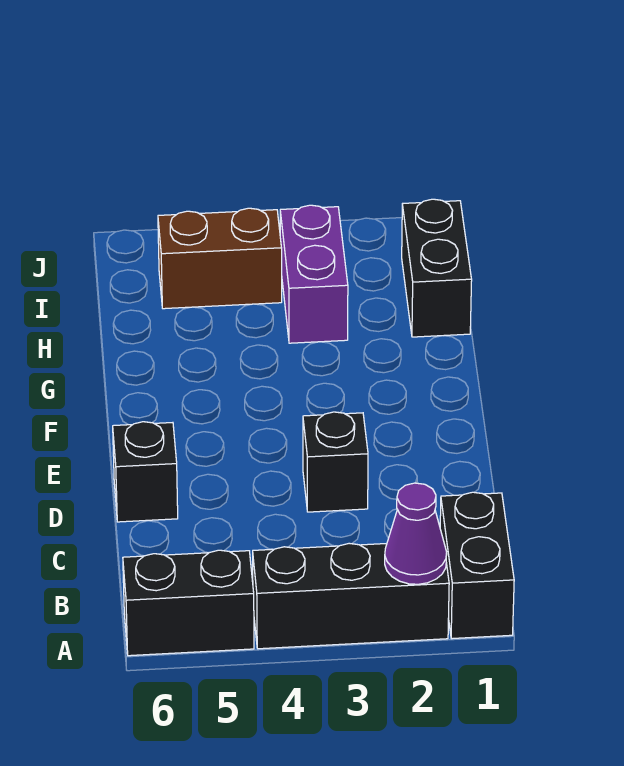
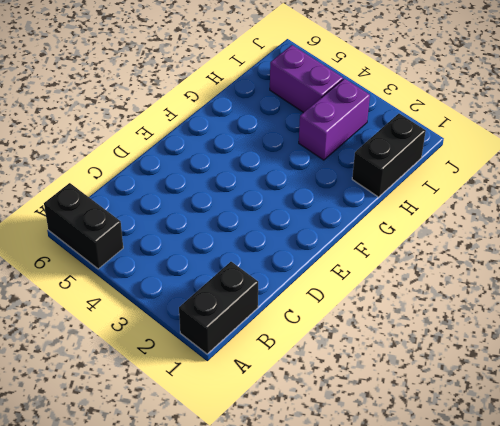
purple brick I4:I5 level 1 -> brown brick I4:I5 level 1
none -> black brick A2:A4 level 1
none -> black brick D3 level 1

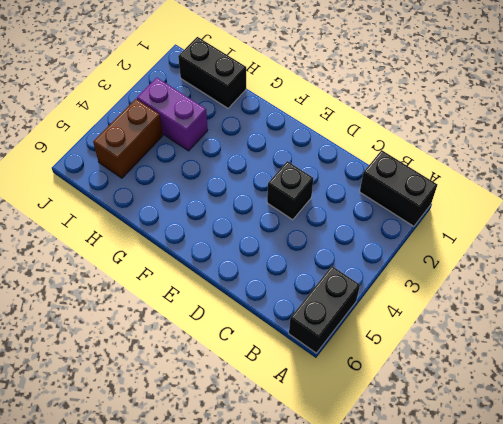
none -> black brick A2:A4 level 1
none -> black brick D6 level 1

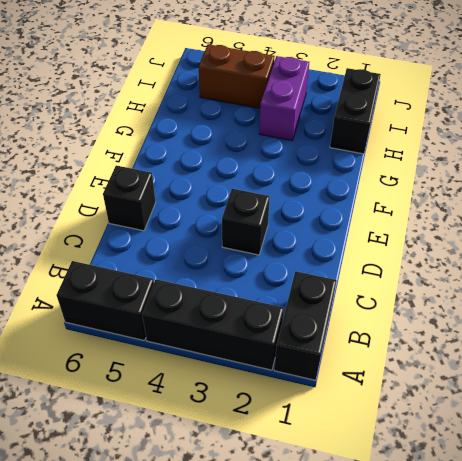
none -> purple cone A2 level 2

